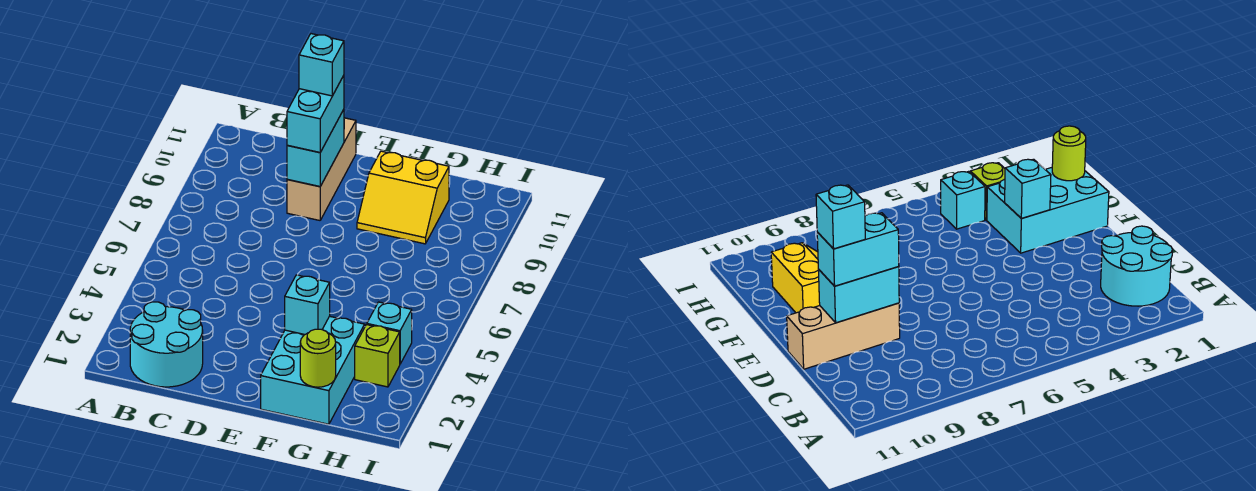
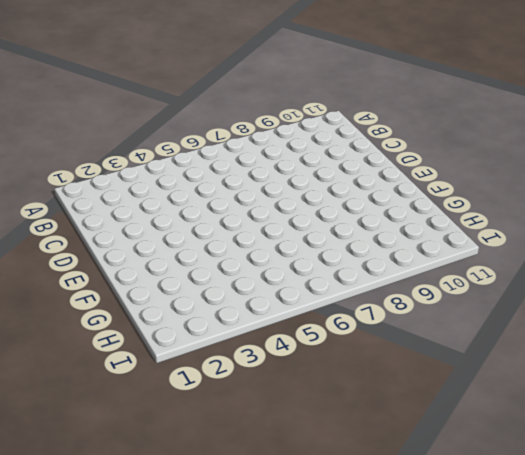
none -> cyan round brick B1:C2 level 1
none -> tan brick D9:D11 level 1

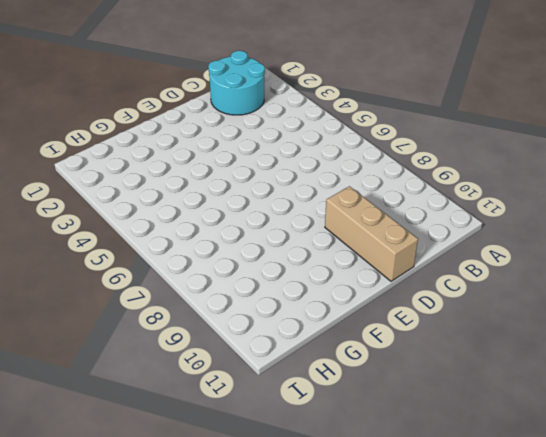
none -> cyan brick F1:G3 level 1
none -> yellow slope F9:G10 level 1 top 10

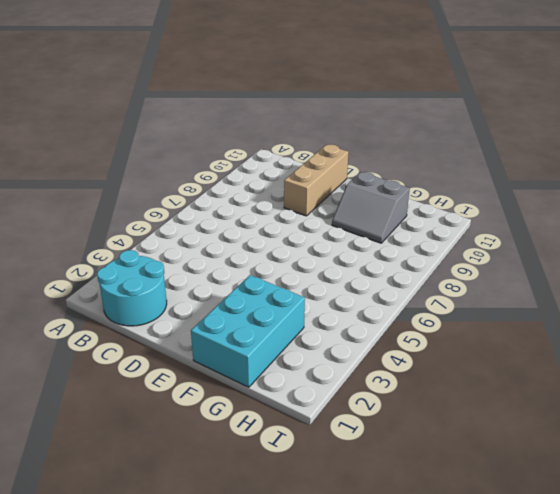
grey slope F9:G10 level 1 top 10 -> yellow slope F9:G10 level 1 top 10
none -> lime brick H3 level 1
none -> cyan brick H4 level 1

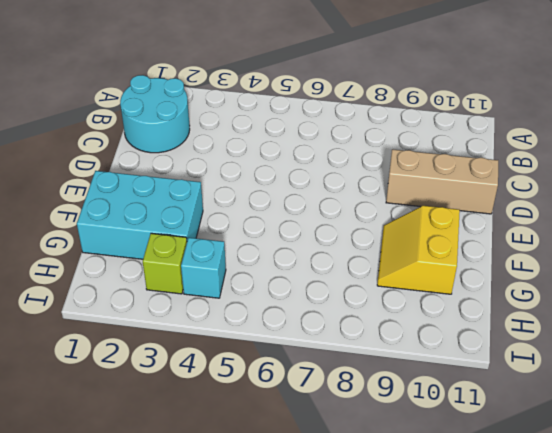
none -> cyan brick D9:D10 level 2
none -> cyan brick F3 level 2

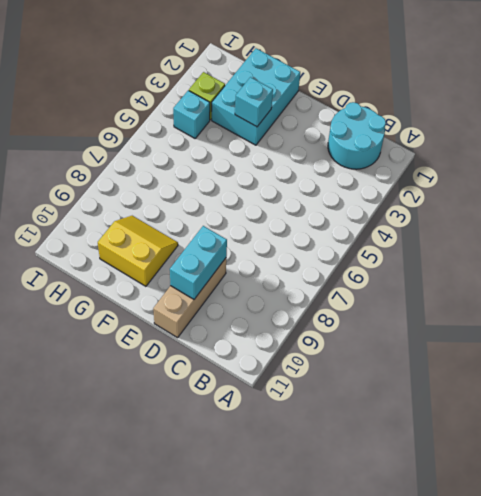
none -> lime round brick G1 level 2
none -> cyan brick D9:D10 level 3

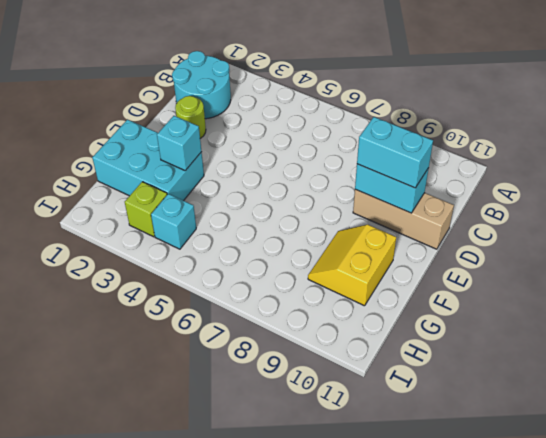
lime round brick D2 level 1 -> lime round brick G1 level 2
none -> cyan brick D10 level 4

